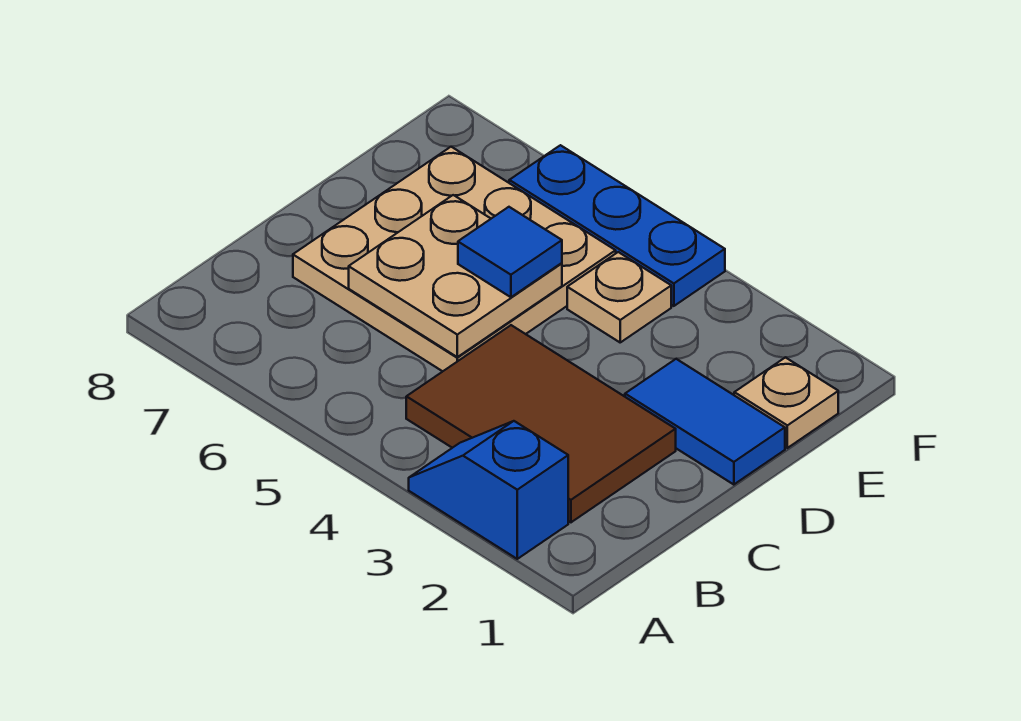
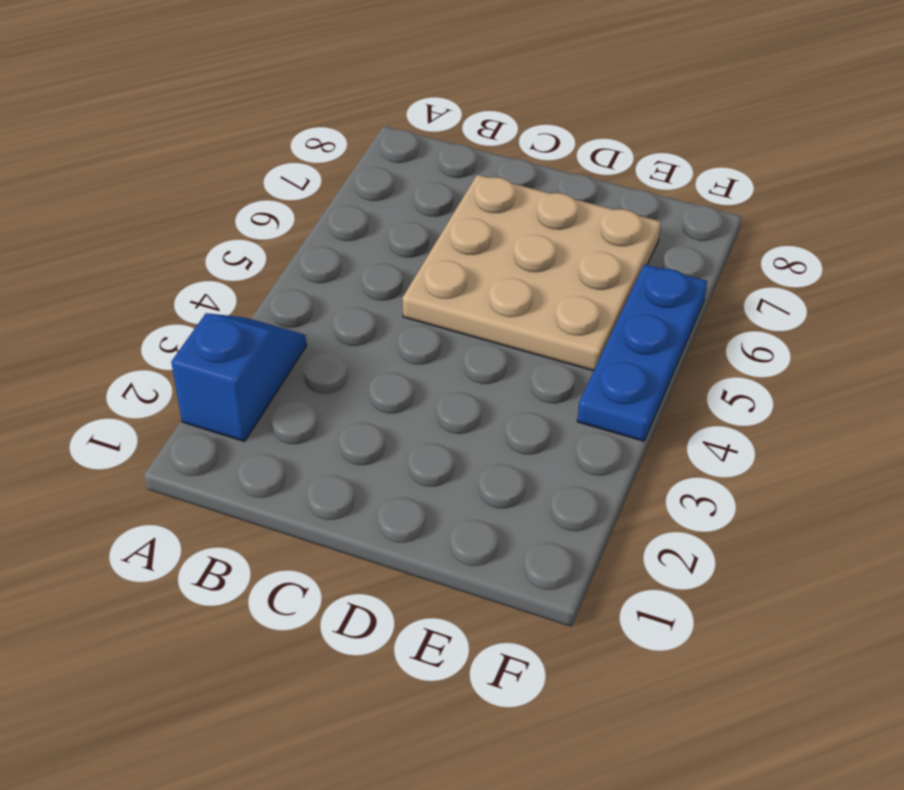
none -> brown tile B2:C4 level 1
none -> blue tile D1:D2 level 1

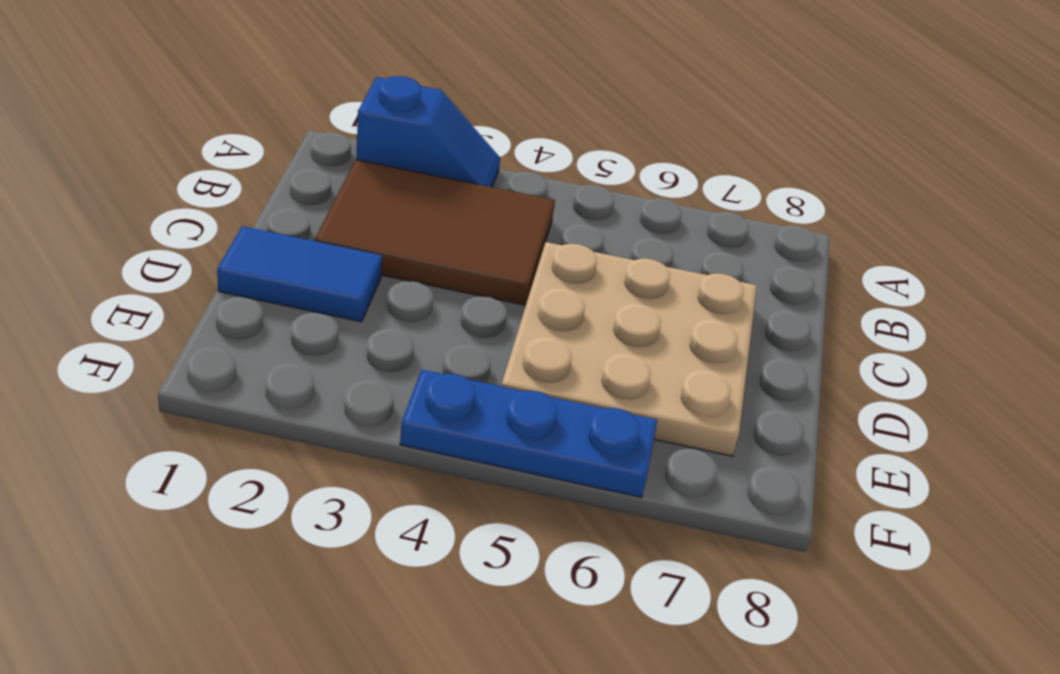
none -> tan plate E1 level 1
none -> tan plate E4 level 1

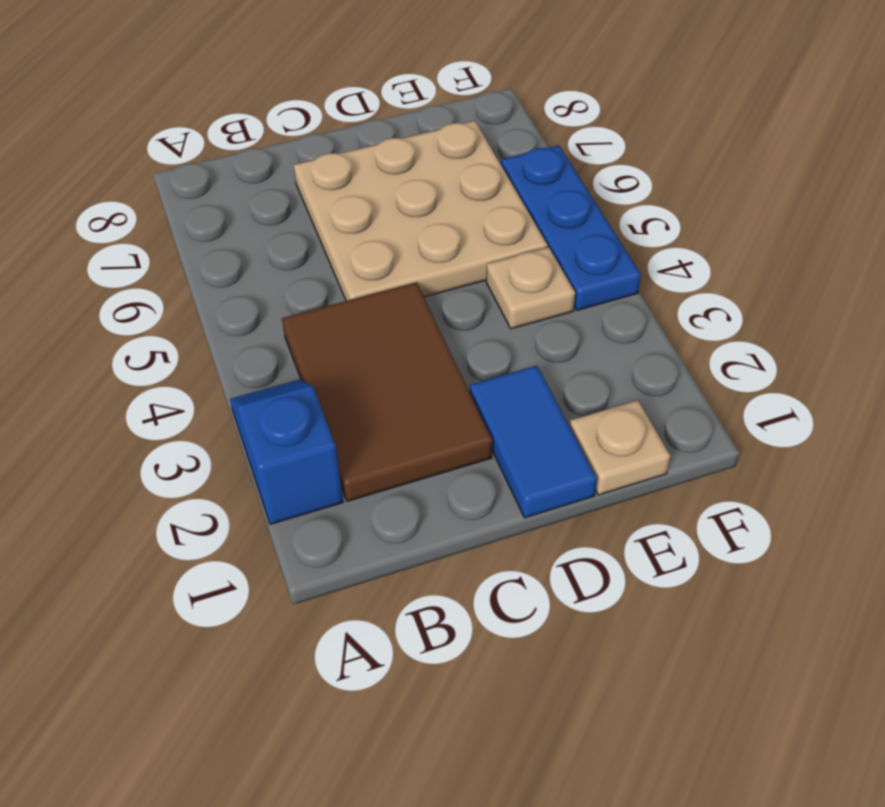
none -> tan plate C5:D6 level 2
none -> blue tile D5 level 3

